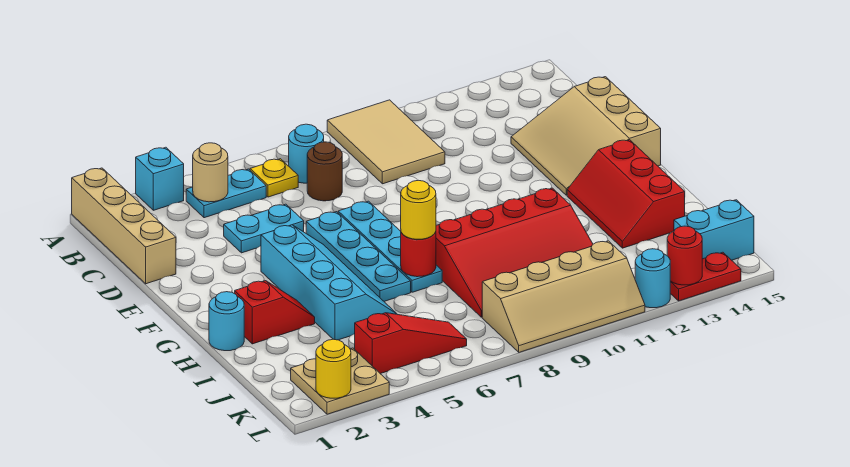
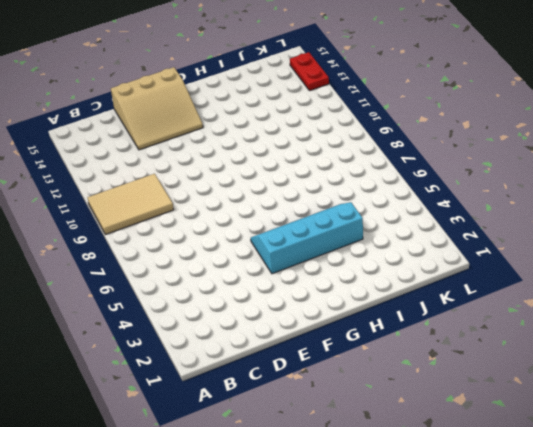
none -> tan brick A1:D1 level 1
none -> cyan brick A3 level 1
none -> cyan plate B4:B5 level 1

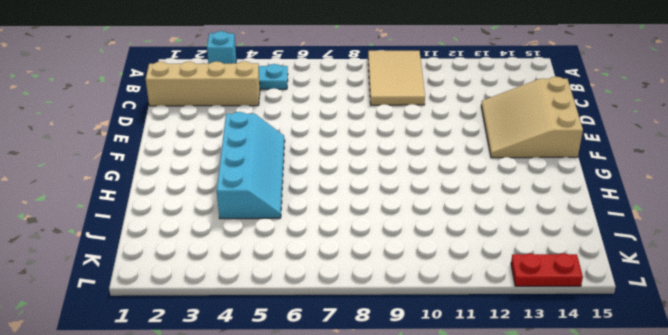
tan brick C1:C4 level 1 -> tan brick A1:D1 level 1
none -> yellow plate B6 level 1
none -> cyan round brick B7 level 1
none -> brown round brick C7 level 1

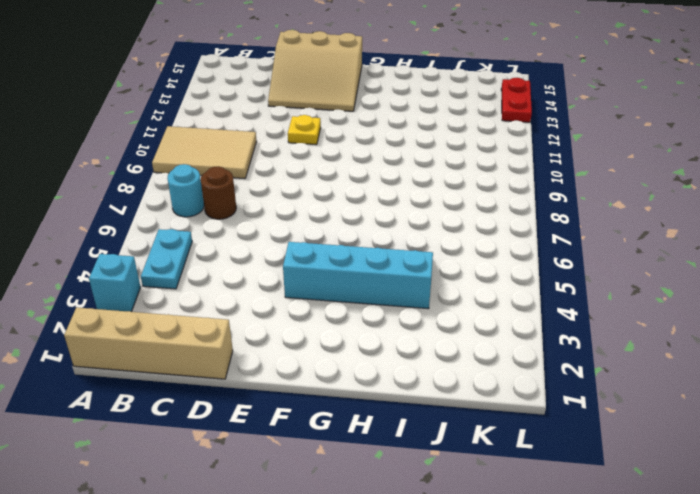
yellow plate E11 level 1 -> yellow plate B6 level 1
none -> cyan plate D4:D5 level 1
none -> cyan plate E6:H6 level 1
none -> cyan plate E7:H7 level 1

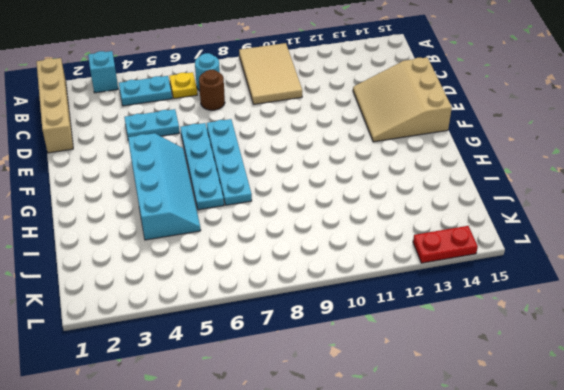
none -> red slope G13:I14 level 1 top 14
none -> cyan round brick H1 level 1
none -> red slope H2:H3 level 1 top 2

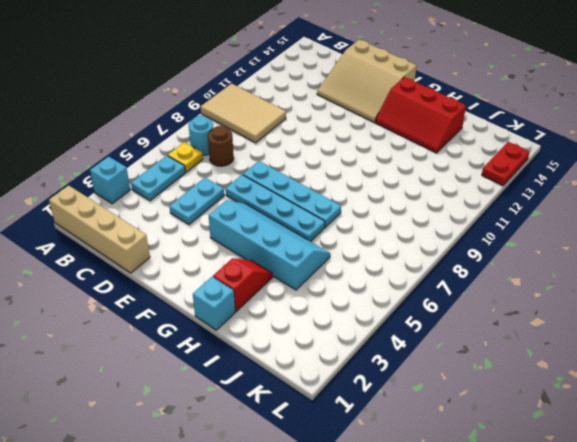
cyan brick H1 level 1 -> cyan round brick H1 level 1
none -> red slope H8:J11 level 1 top H
none -> tan plate K2:L3 level 1
none -> red slope K4:K6 level 1 top 4

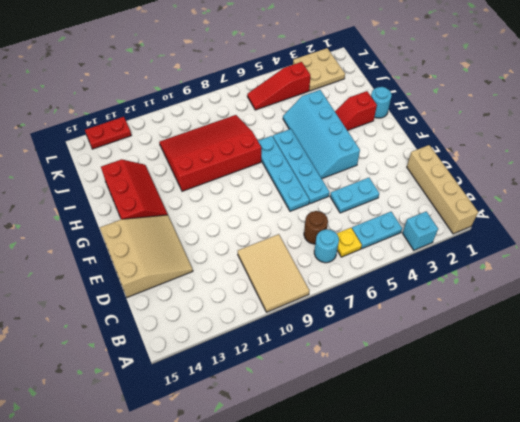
none -> tan slope K8:L11 level 1 top K
none -> cyan brick K14:K15 level 1
none -> cyan round brick L12 level 1

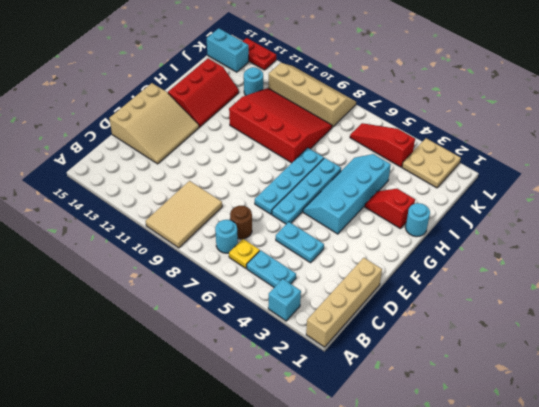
cyan round brick J12 level 1 -> cyan round brick L12 level 1
none -> tan round brick B4 level 2
none -> red round brick H7 level 2
none -> yellow round brick L2 level 2

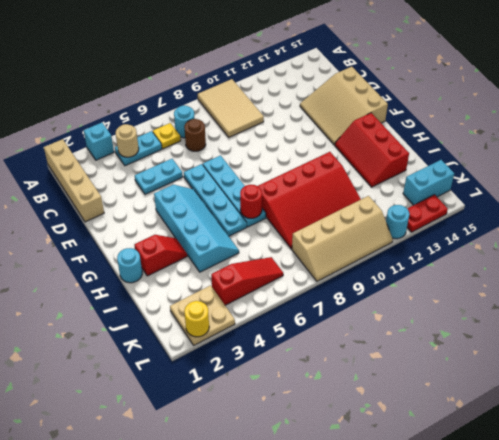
none -> red round brick L13 level 2
none -> yellow round brick H7 level 3

